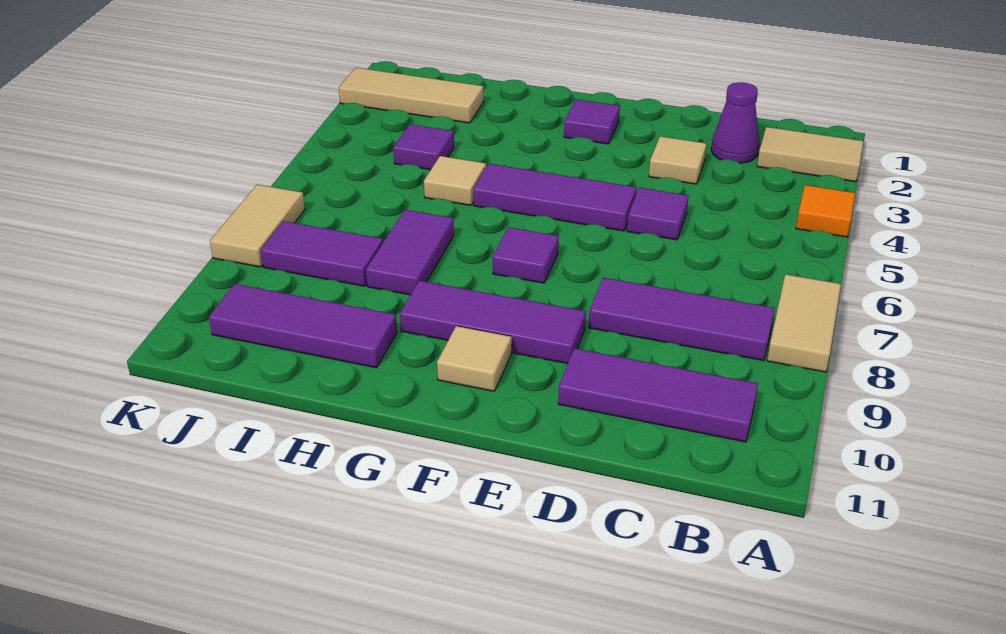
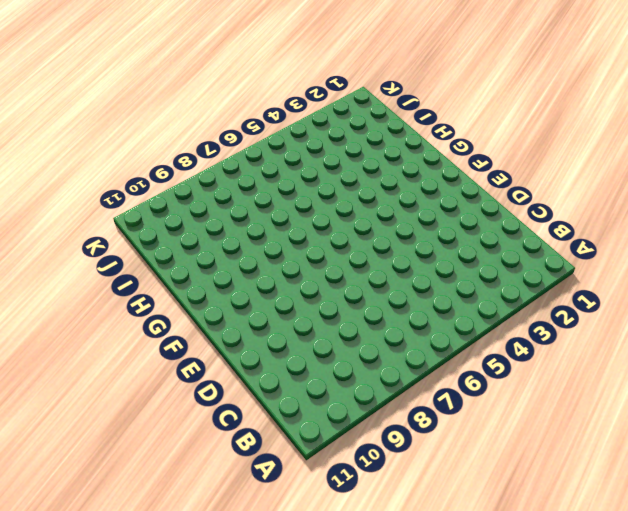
none -> tan tile A2:B2 level 1
none -> orange tile A4 level 1
none -> tan tile A7:A8 level 1

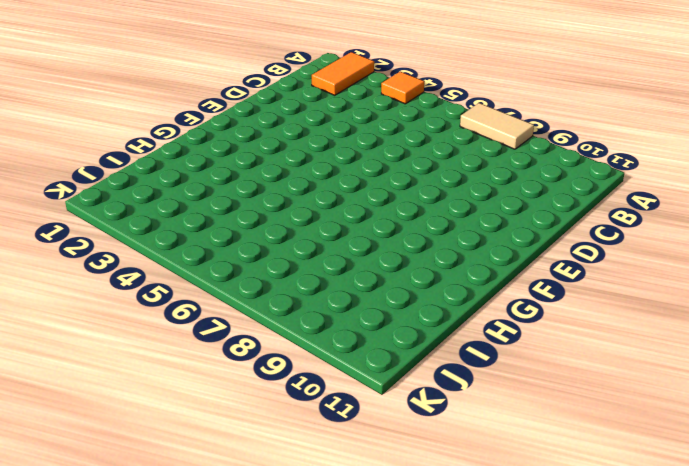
orange tile A2:B2 level 1 -> tan tile A2:B2 level 1
none -> purple tile B8:D8 level 1
none -> purple tile B10:D10 level 1
none -> purple cone C2 level 1

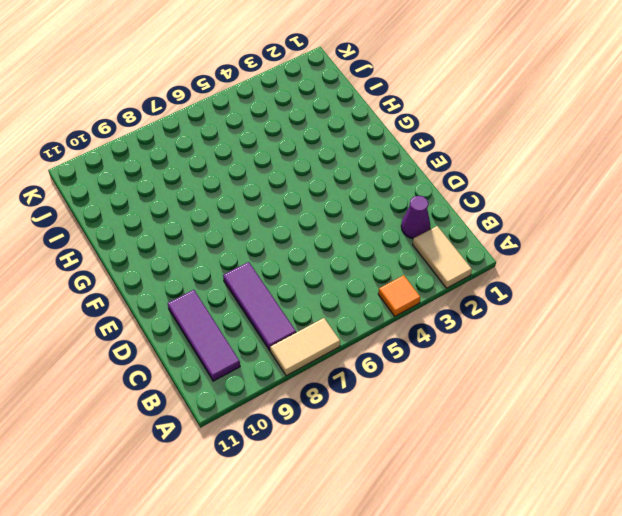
none -> tan tile D3 level 1
none -> purple tile D5 level 1
none -> purple tile E5:G5 level 1

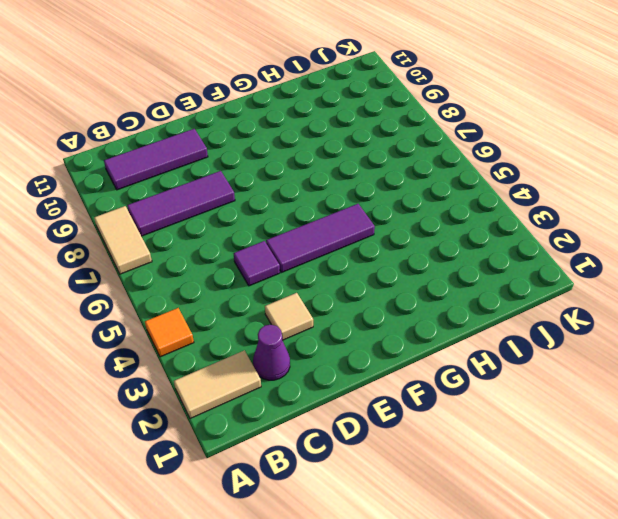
none -> purple tile E9:G9 level 1
none -> purple tile F2 level 1
none -> purple tile F7 level 1

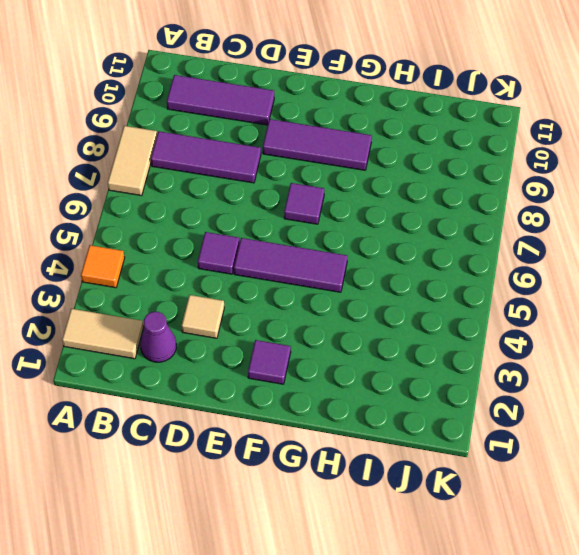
none -> tan tile F10 level 1
none -> tan tile H5 level 1
none -> purple tile H7:H8 level 1

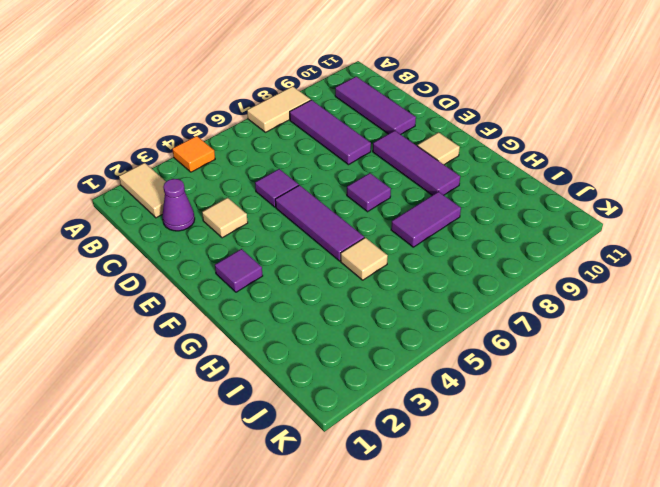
none -> purple tile H10:J10 level 1
none -> tan tile I2:K2 level 1
none -> purple tile I4 level 1

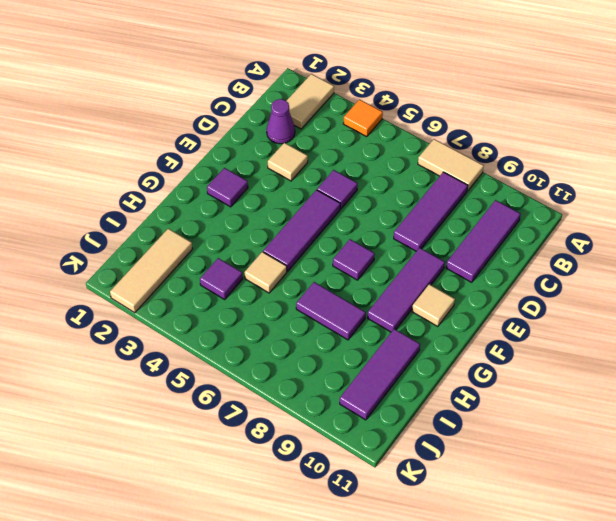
none -> purple tile I8:J8 level 1
none -> tan tile K7:K8 level 1

